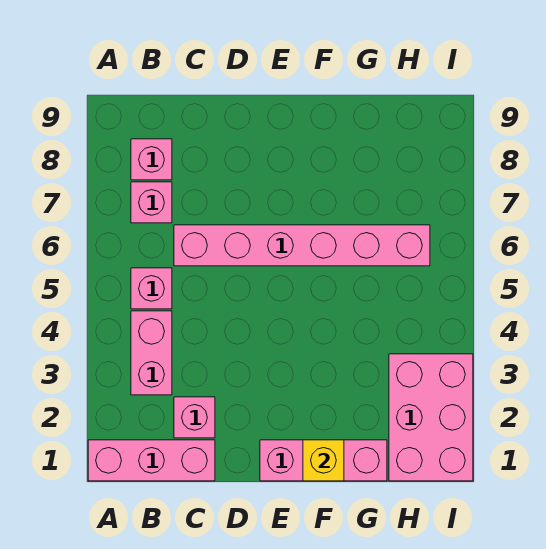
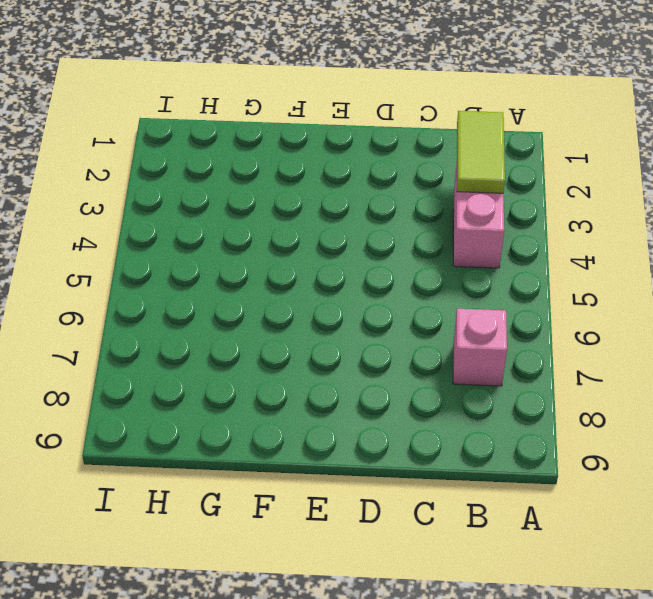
lime tile B2:B3 level 2 -> none
none -> pink brick A1:C1 level 1
none -> pink brick B5 level 1

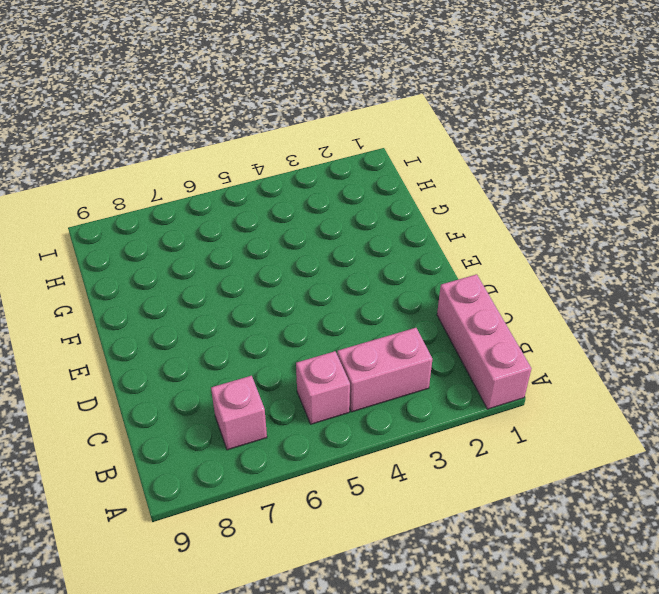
none -> pink brick B8 level 1
none -> pink brick C2 level 1

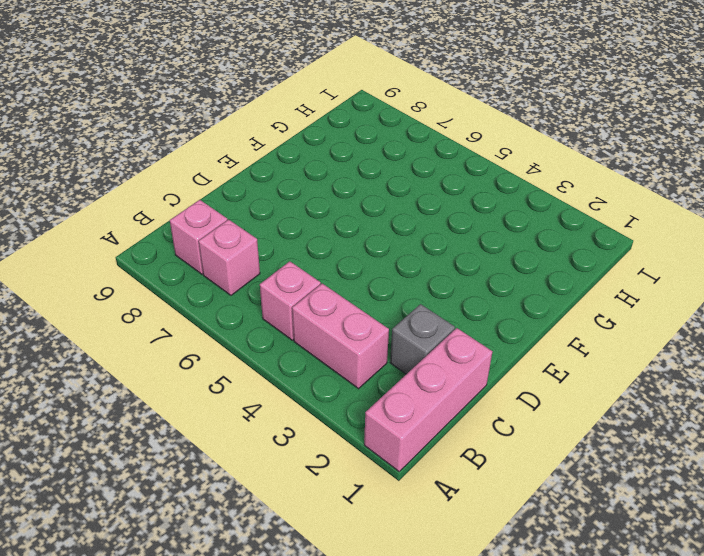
grey brick C2 level 1 -> pink brick C2 level 1
none -> pink brick C6:H6 level 1
none -> pink brick E1:G1 level 1

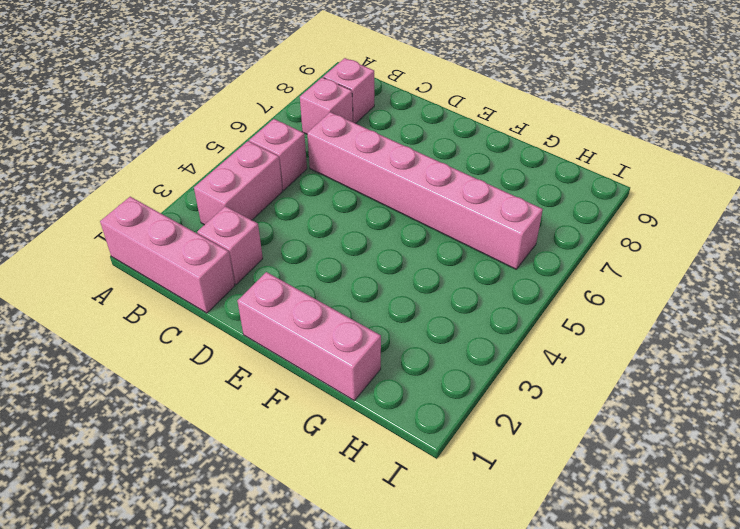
none -> pink brick H1:I3 level 1
none -> yellow brick F1 level 2

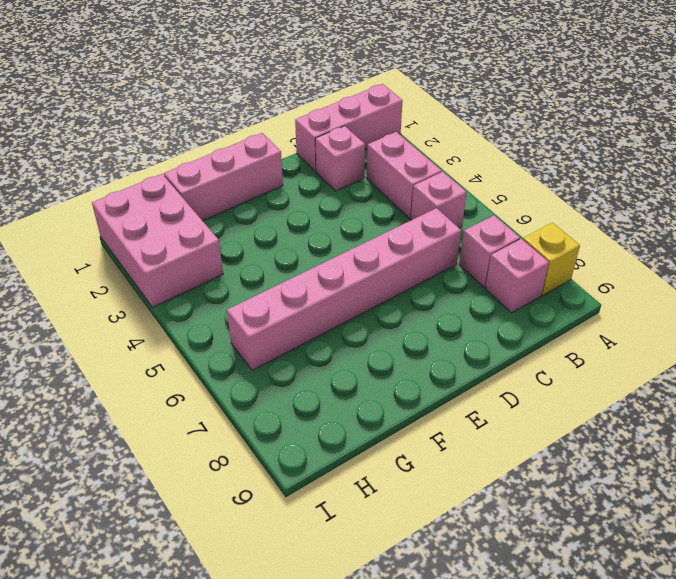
yellow brick A8 level 1 -> yellow brick F1 level 2

